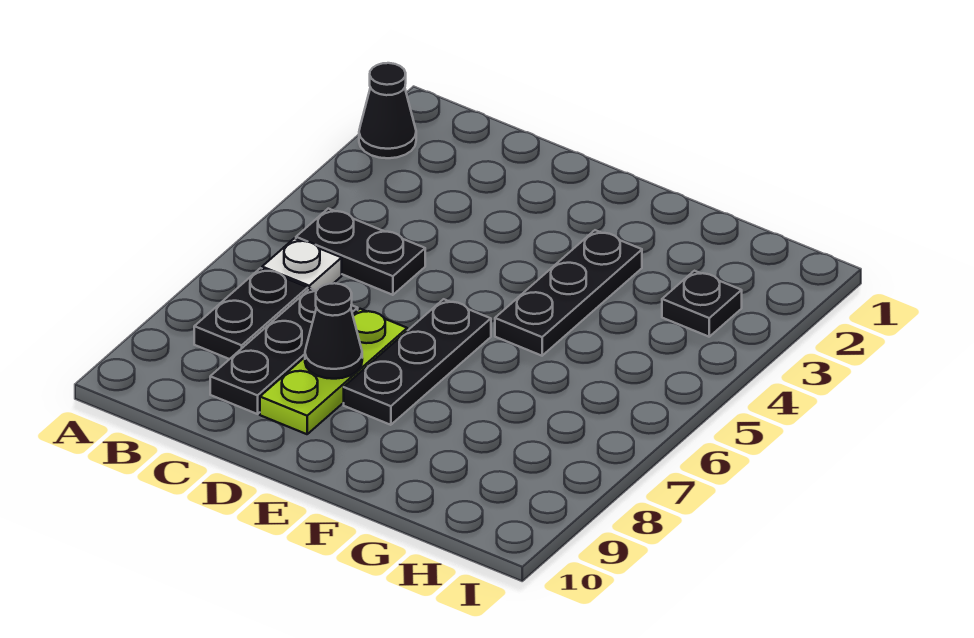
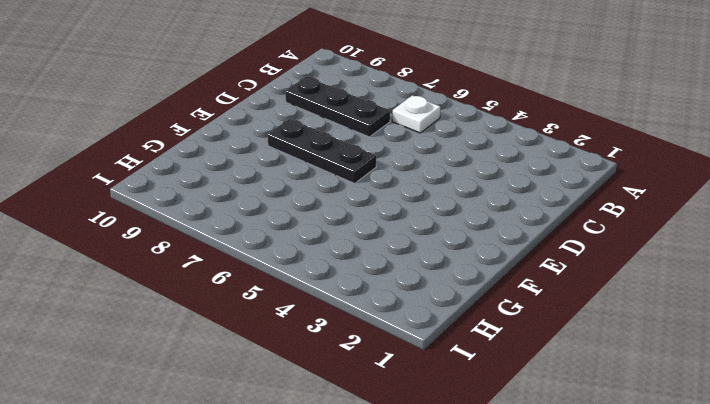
none -> black cone A2 level 1
none -> black plate B5:C5 level 1

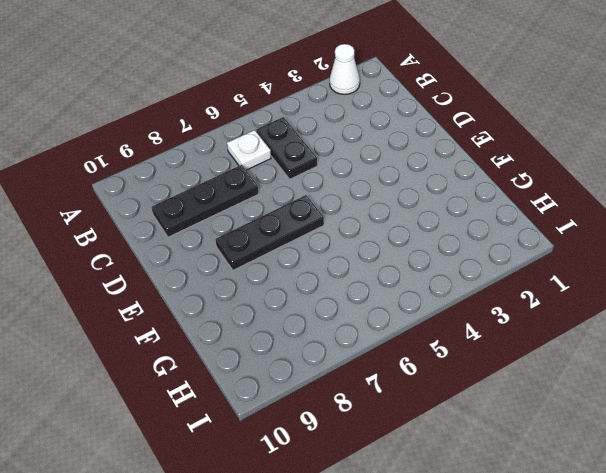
white cone A2 level 1 -> black cone A2 level 1
none -> black plate B7:B8 level 1
none -> lime plate D7:D9 level 1

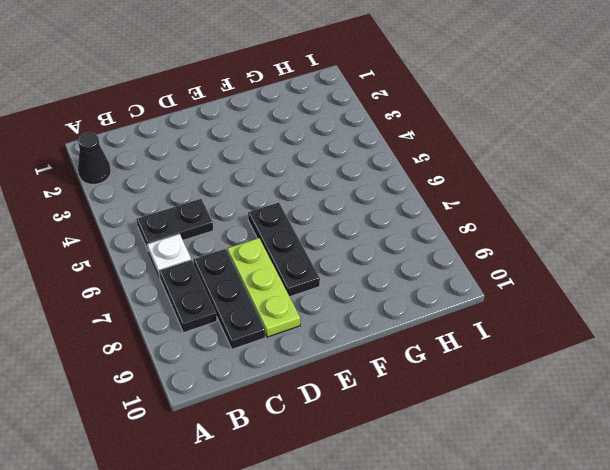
none -> black plate F3:F5 level 1
none -> black plate H3 level 1

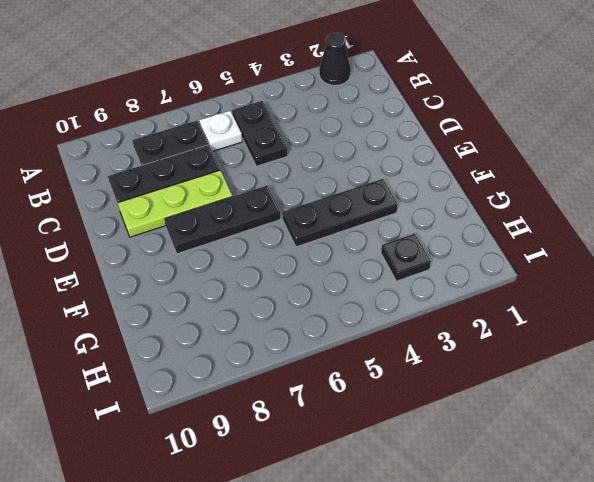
none -> black cone D8 level 2

